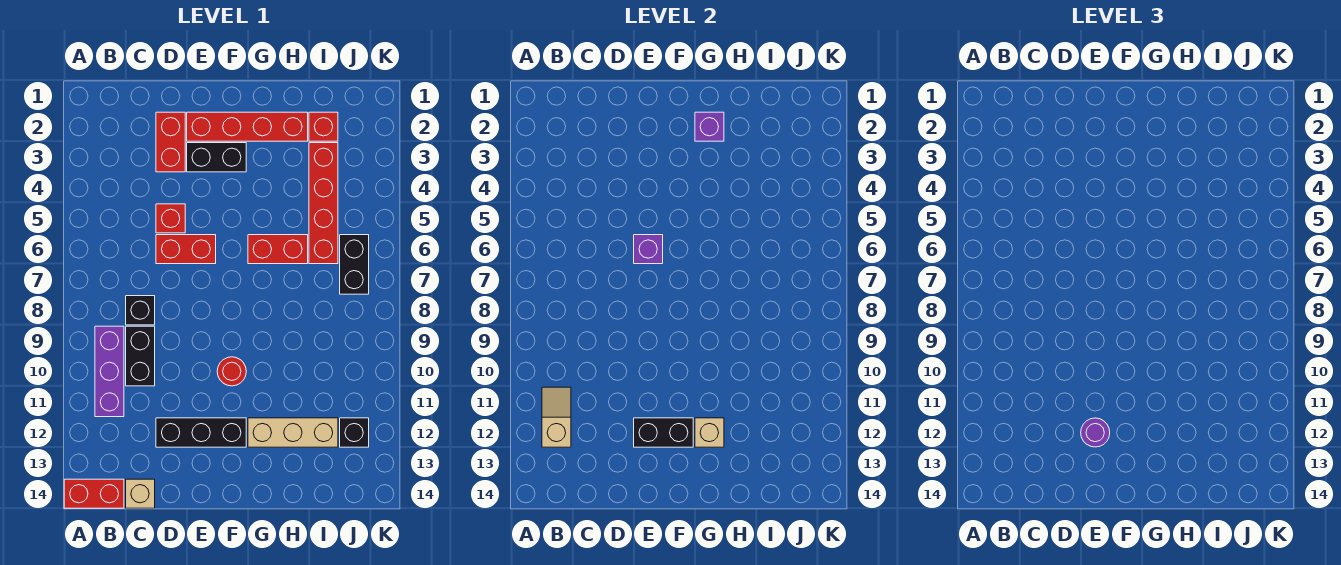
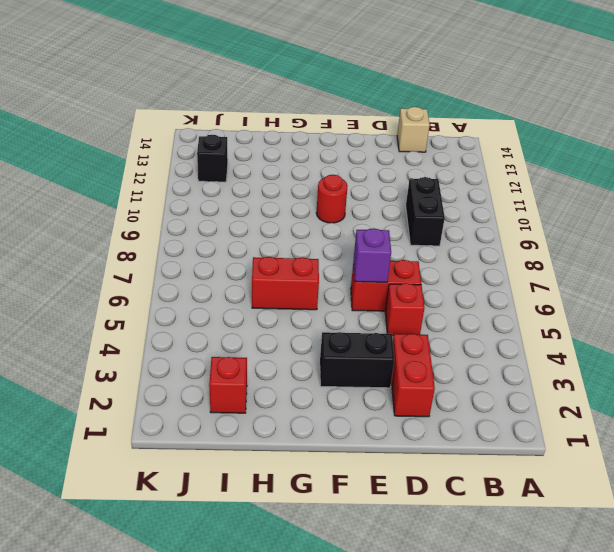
none -> red brick A14:B14 level 1
none -> purple brick B9:B11 level 1
none -> black brick C8 level 1

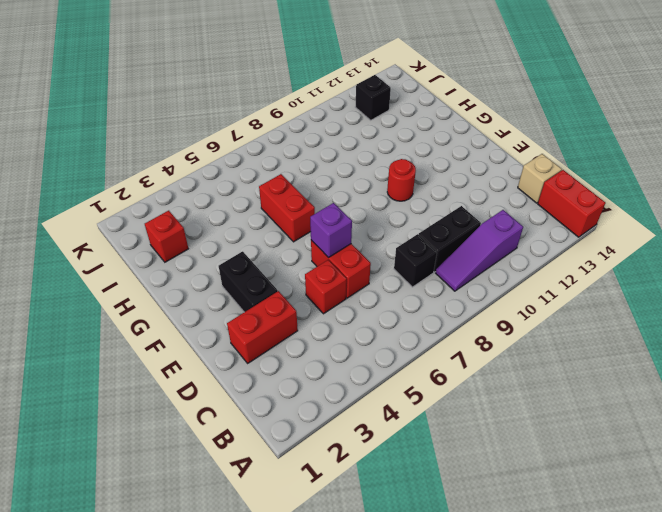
purple slope B9:B11 level 1 top 11 -> purple brick B9:B11 level 1
none -> black brick D12:F12 level 1
none -> red brick E2:H2 level 1
none -> tan brick G12:I12 level 1

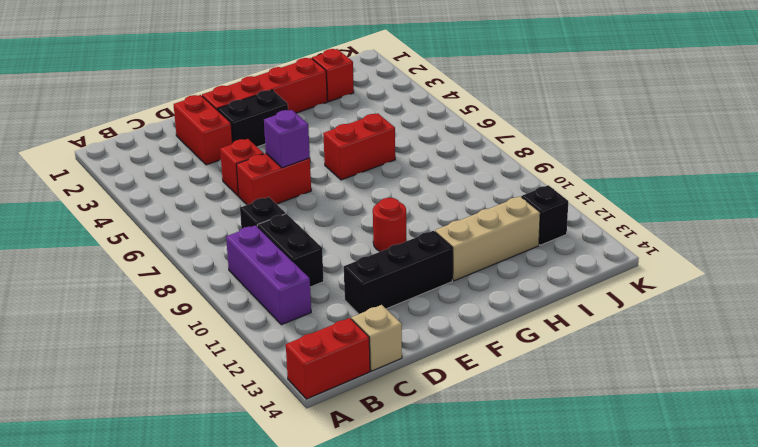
none -> red brick I3:I6 level 1
none -> black brick J6:J7 level 1
none -> tan slope B11:B12 level 2 top 12

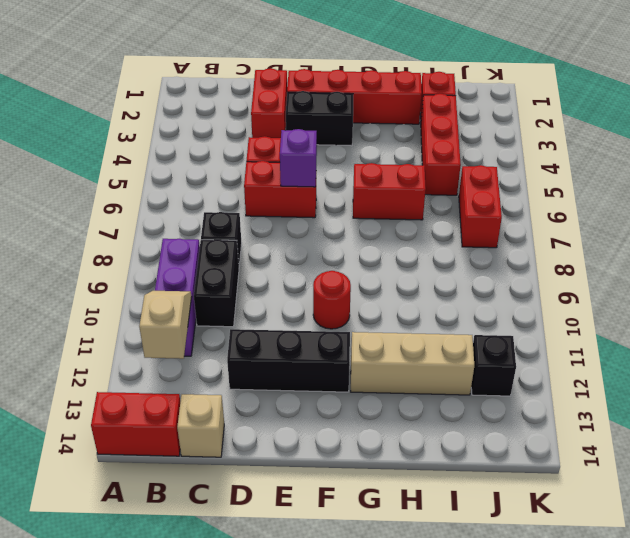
red brick I3:I5 level 1 -> red brick I3:I6 level 1
red brick J6:J7 level 1 -> black brick J6:J7 level 1
none -> black brick E12:F12 level 2
none -> purple brick G2 level 2
none -> tan brick G12 level 2

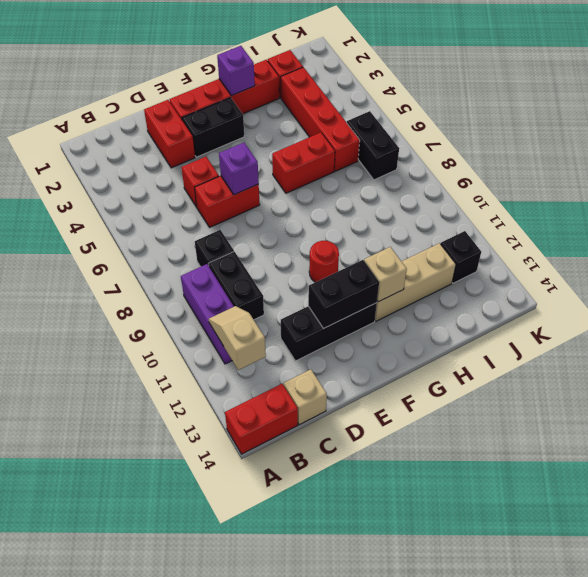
none -> purple round brick E12 level 3

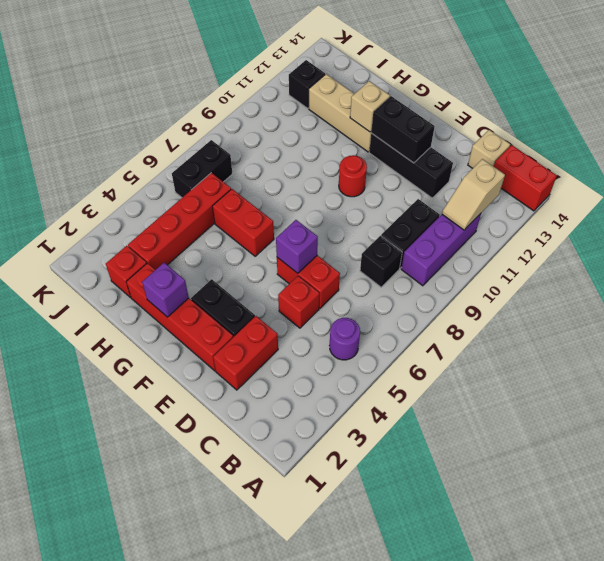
purple round brick B5 level 1 -> purple round brick E12 level 3

